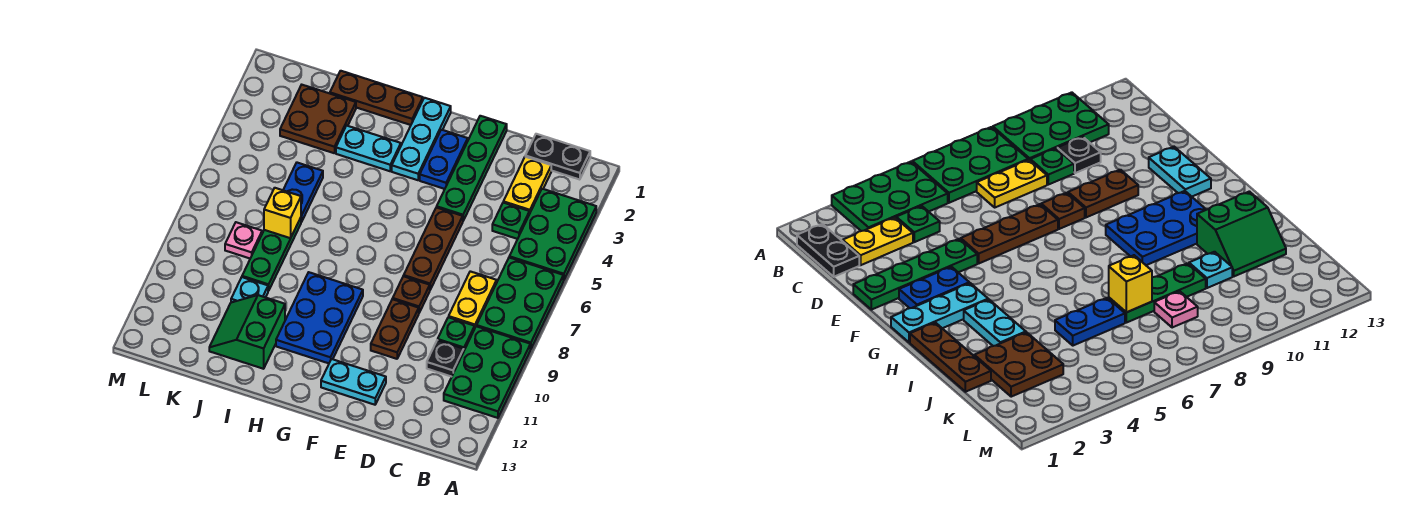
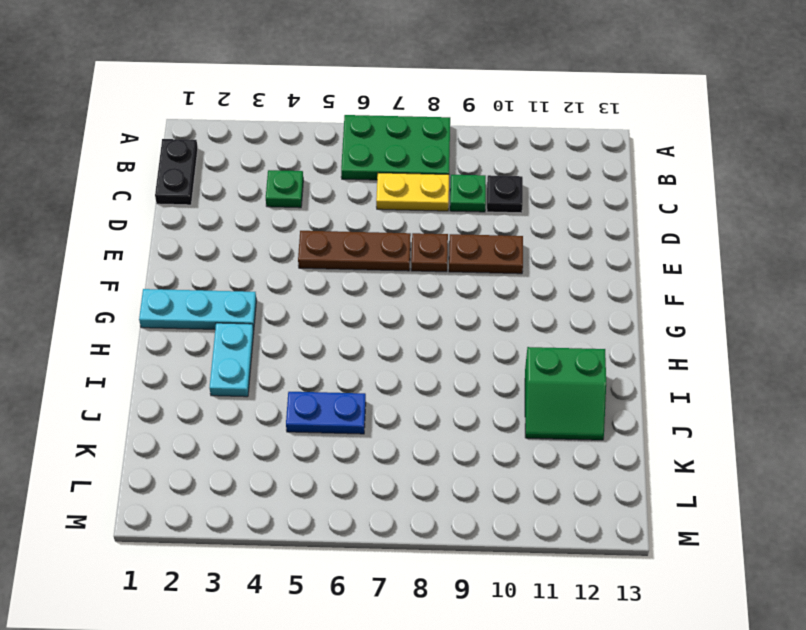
none -> green plate A3:B5 level 1
none -> green plate A9:B11 level 1
none -> yellow plate C2:C3 level 1

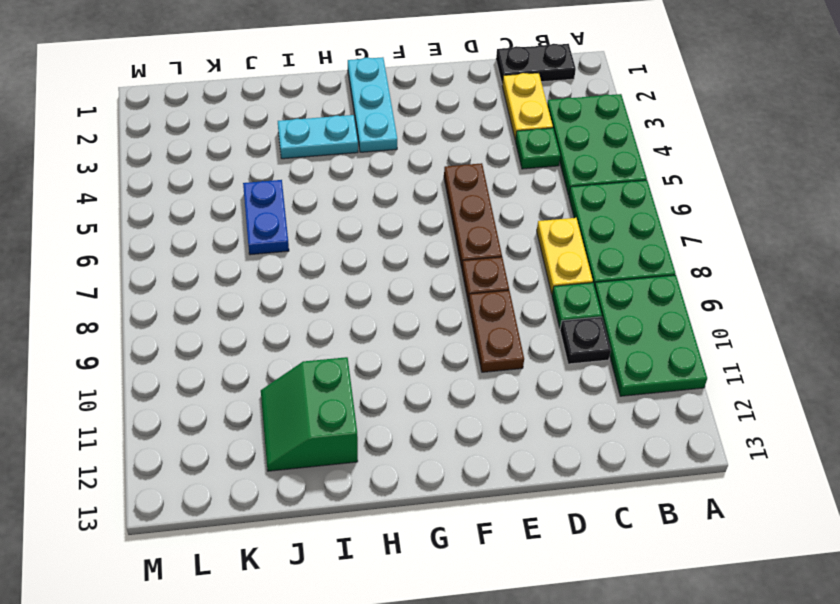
none -> green plate E1:E4 level 1
none -> cyan plate E12:F12 level 1
none -> blue plate F2:F3 level 1

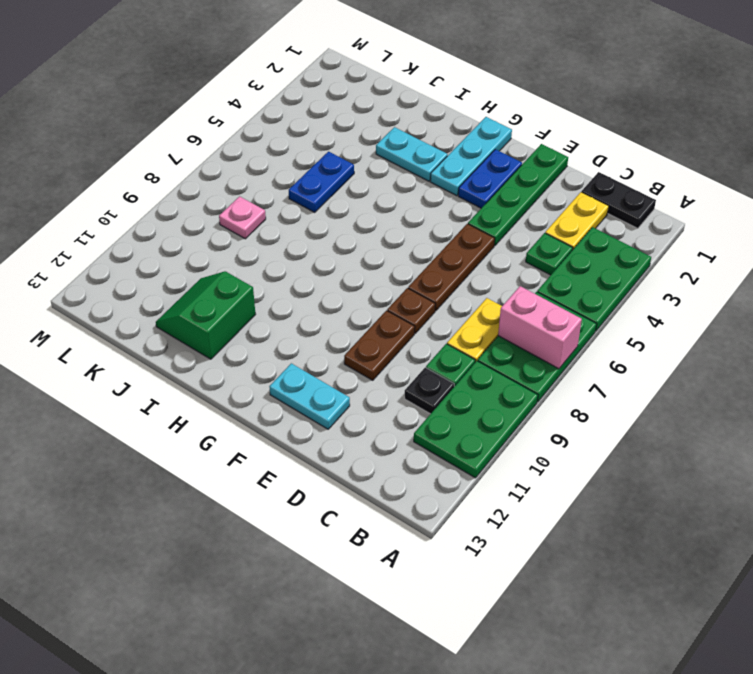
pink brick A7:B7 level 2 -> none
none -> blue plate G9:H11 level 1
none -> brown plate H1:J1 level 1
none -> brown plate J2:K3 level 1

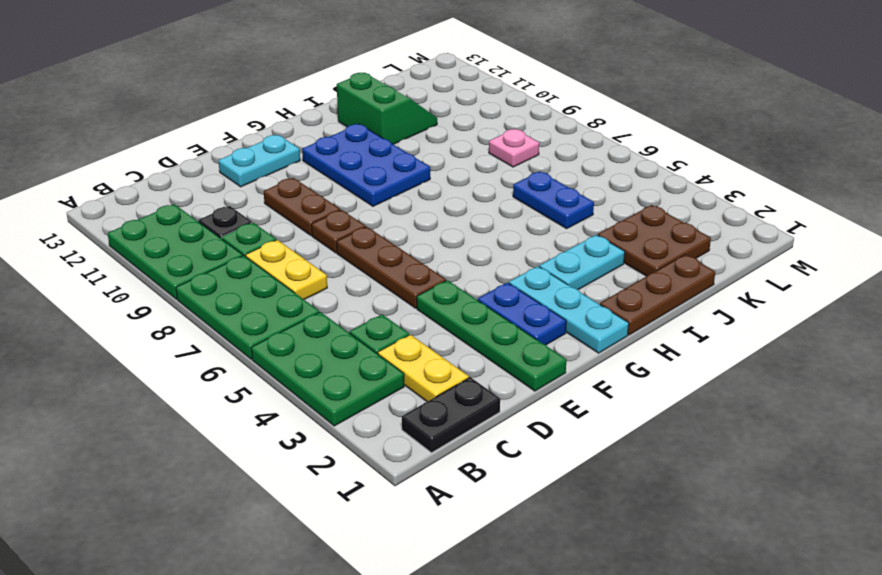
none -> green plate J7:J9 level 1
none -> cyan plate J10 level 1
none -> yellow brick J7 level 2

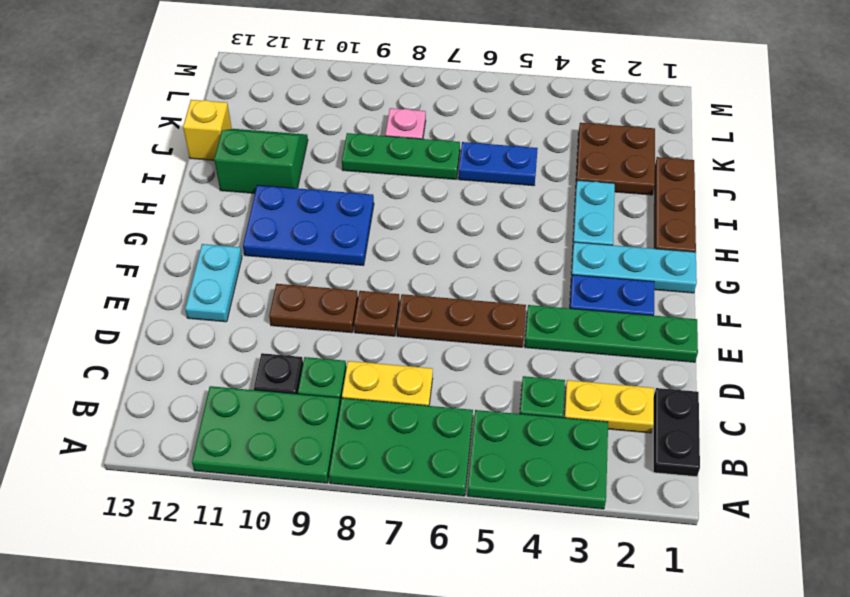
yellow brick J13 level 1 -> yellow brick J7 level 2
none -> cyan plate J10 level 1

